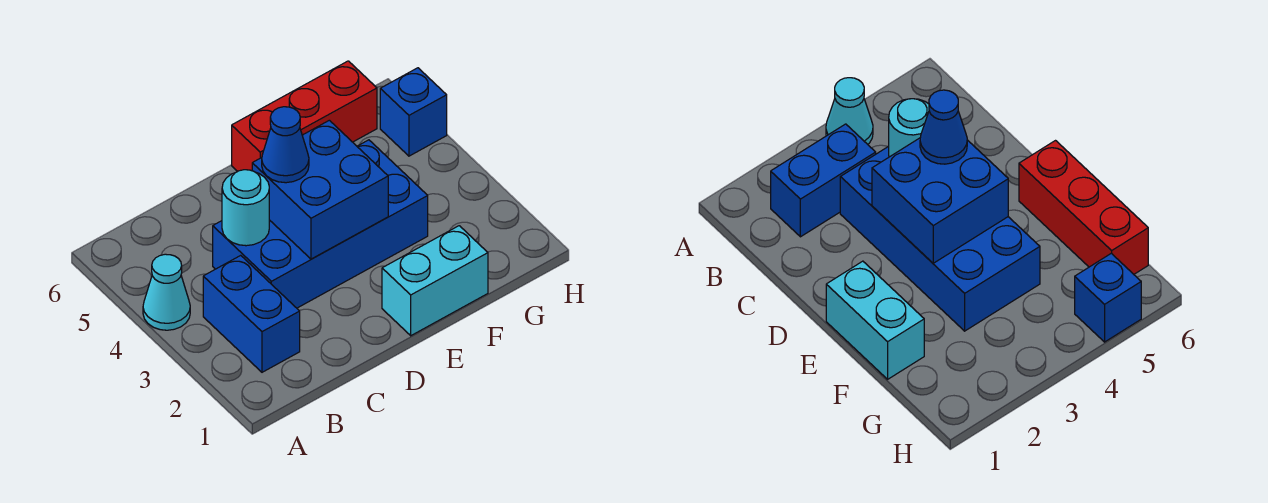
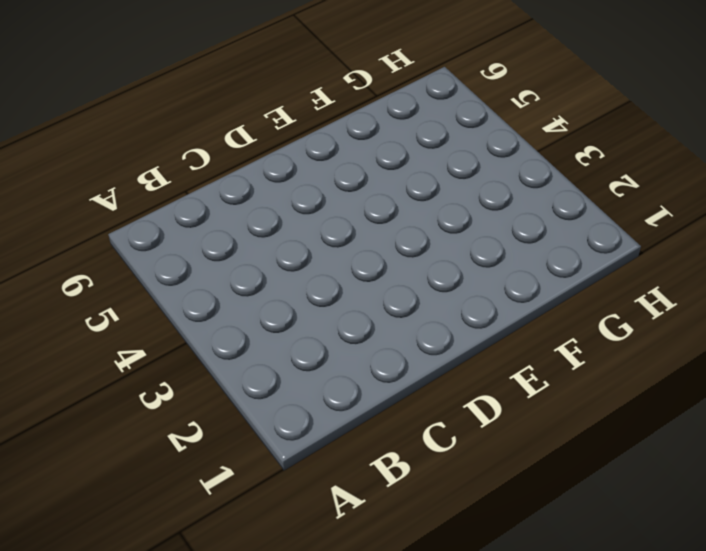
none -> cyan cone A4 level 1
none -> blue brick B2:B3 level 1

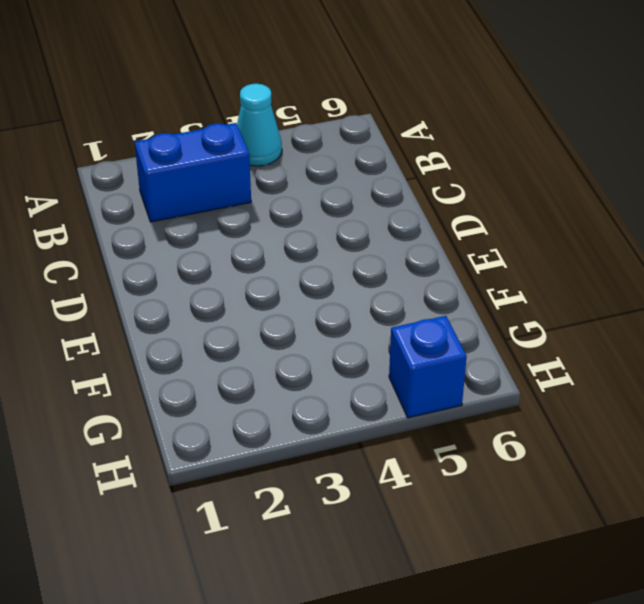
none -> blue brick C3:F4 level 1
none -> cyan brick E1:F1 level 1

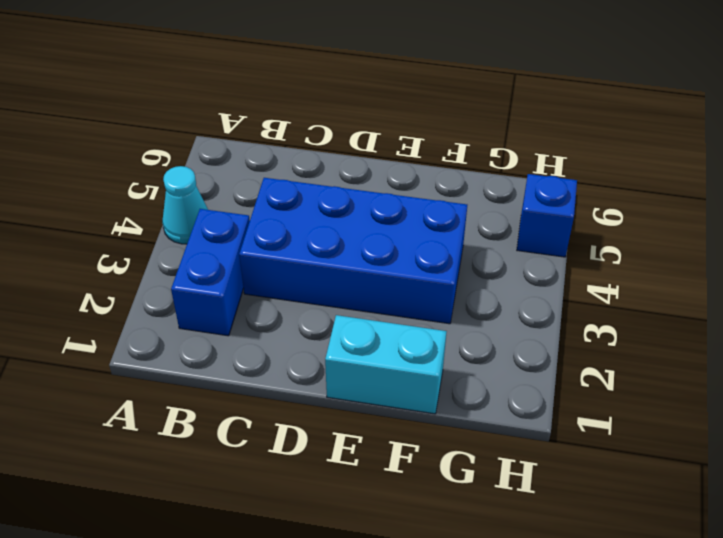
none -> red brick E6:G6 level 1
none -> cyan round brick C4 level 2

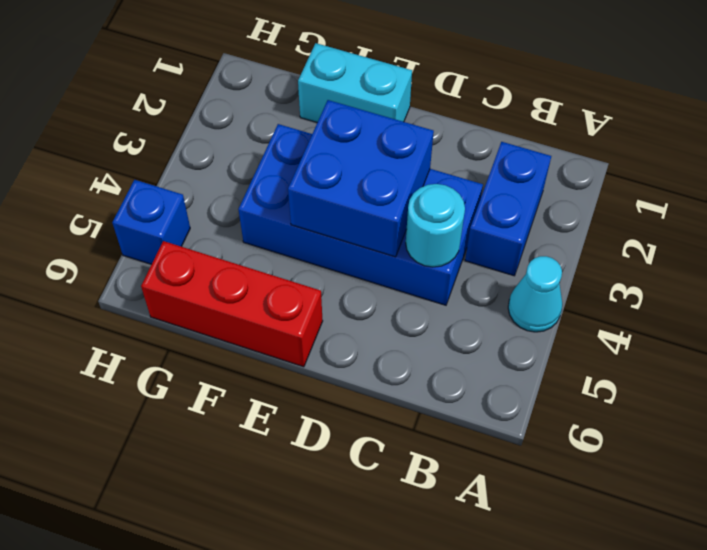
none -> blue cone D4 level 3

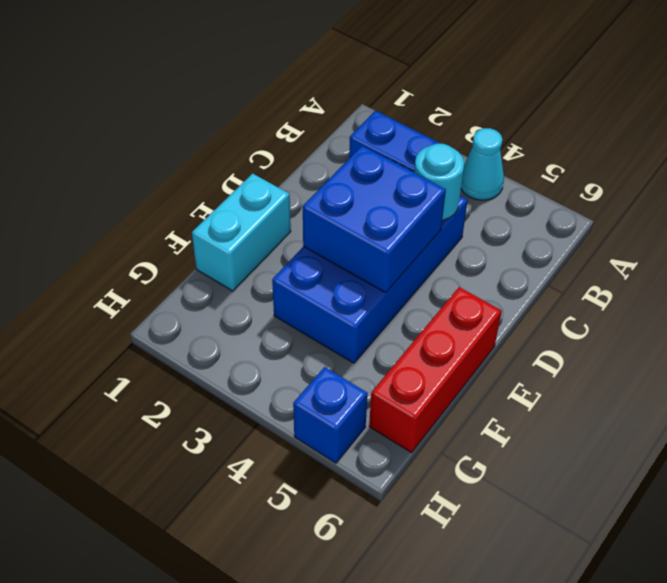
none -> blue cone D4 level 3

